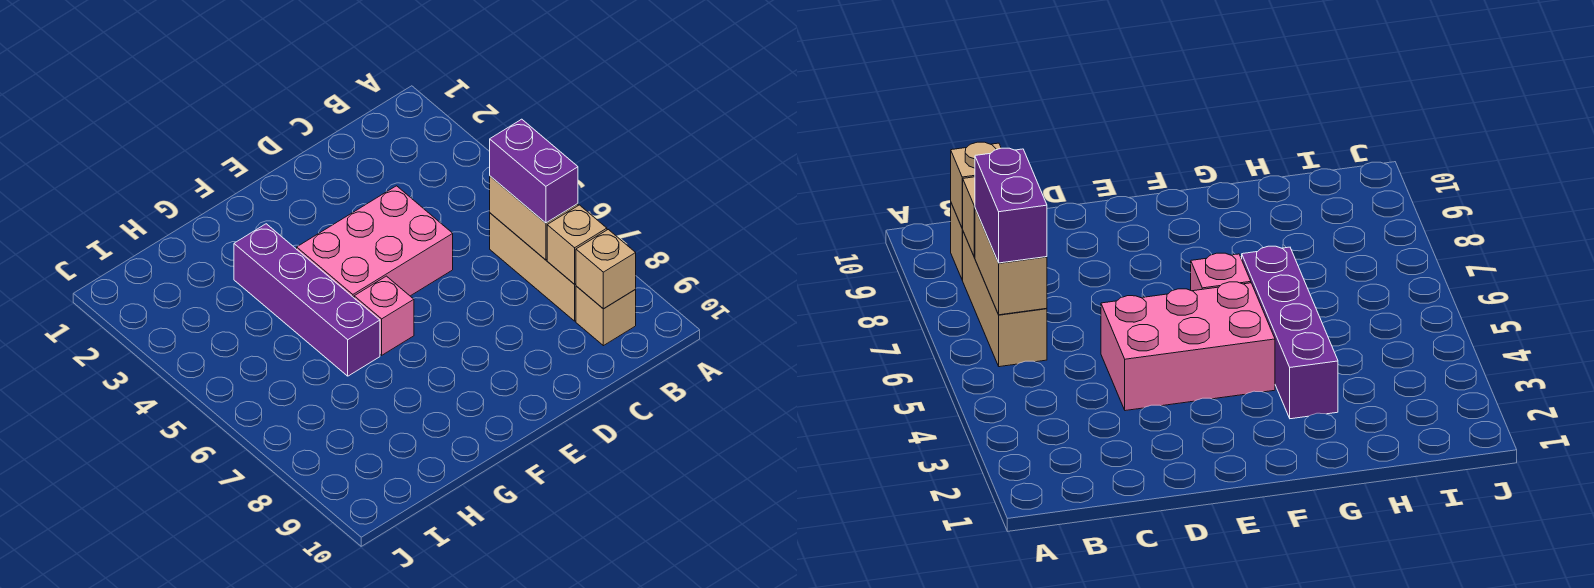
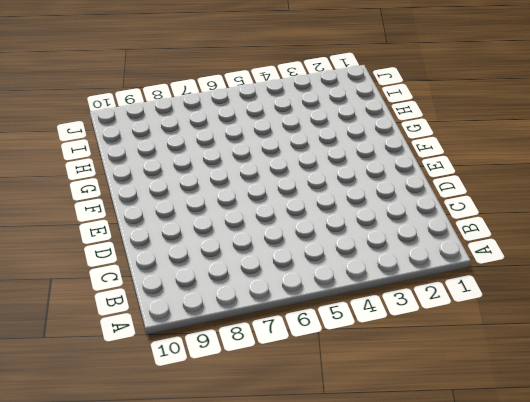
none -> tan brick B6:B8 level 1
none -> tan brick B9 level 1

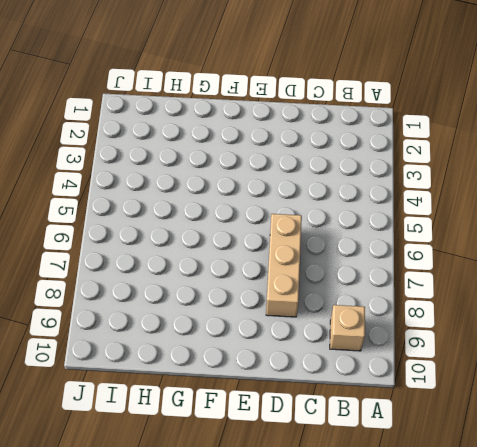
tan brick D6:D8 level 1 -> tan brick B6:B8 level 1
none -> pink brick D4:F5 level 1
none -> pink brick F6 level 1

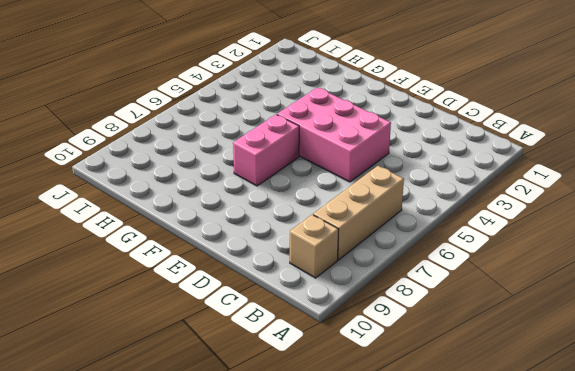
pink brick F6:F7 level 1 -> pink brick F6 level 1
none -> purple brick G3:G6 level 1
none -> tan brick B6:B7 level 2

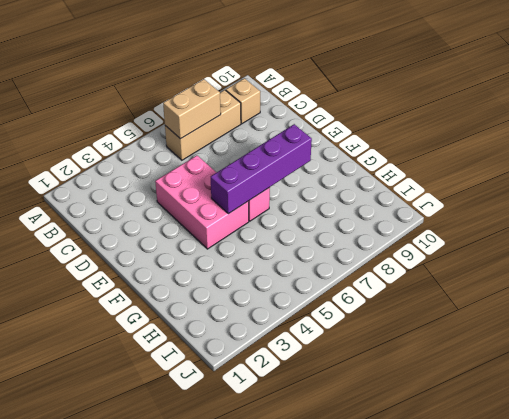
purple brick F5:F8 level 2 -> purple brick G3:G6 level 1
none -> tan brick B8 level 2
none -> tan brick B9 level 2

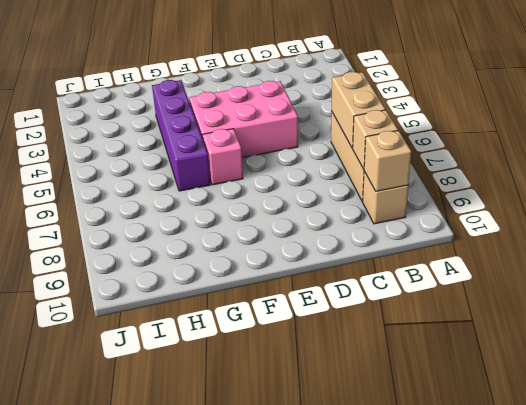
none -> purple brick B6:B7 level 3

